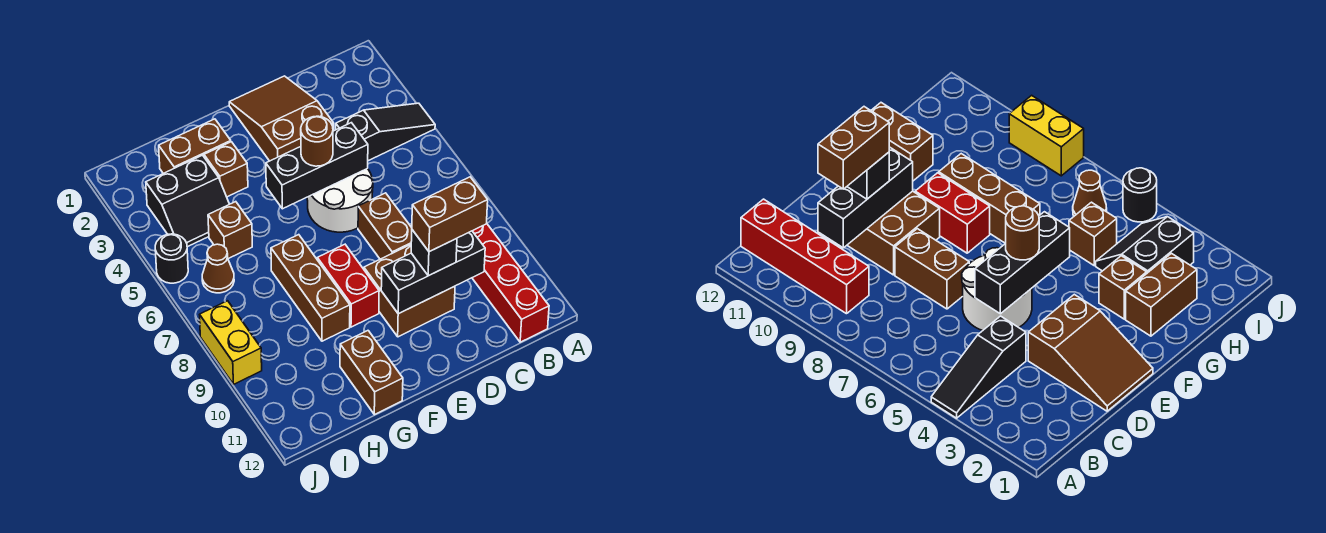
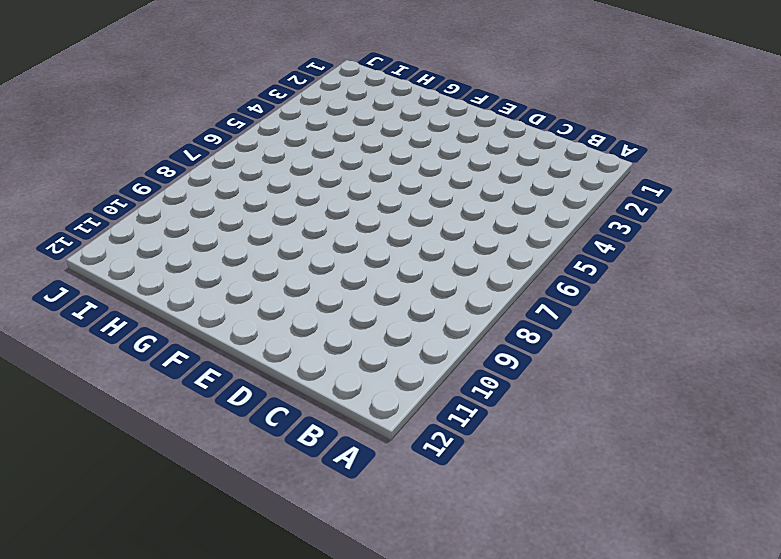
none -> black slope A4:C4 level 1 top C
none -> red brick B9:B12 level 1
none -> brown slope D1:E3 level 1 top 3

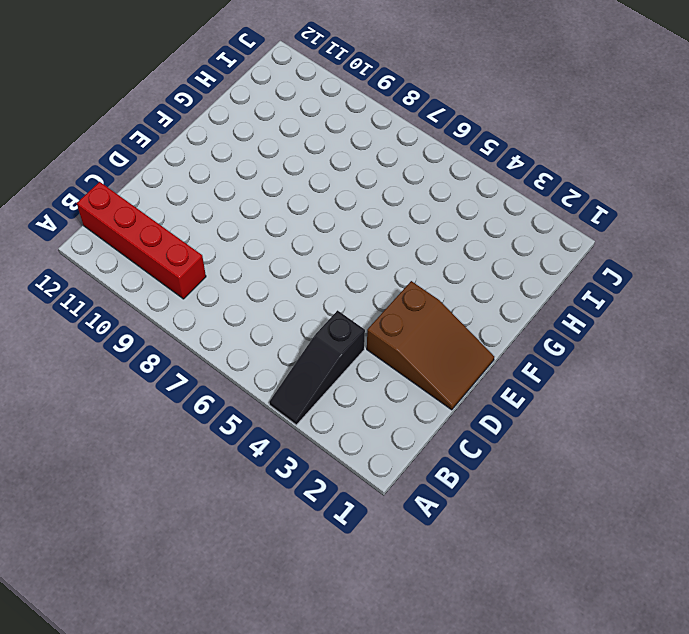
none -> white round brick D5:E6 level 1
none -> brown brick D7:D8 level 1
none -> brown brick D9:E10 level 1

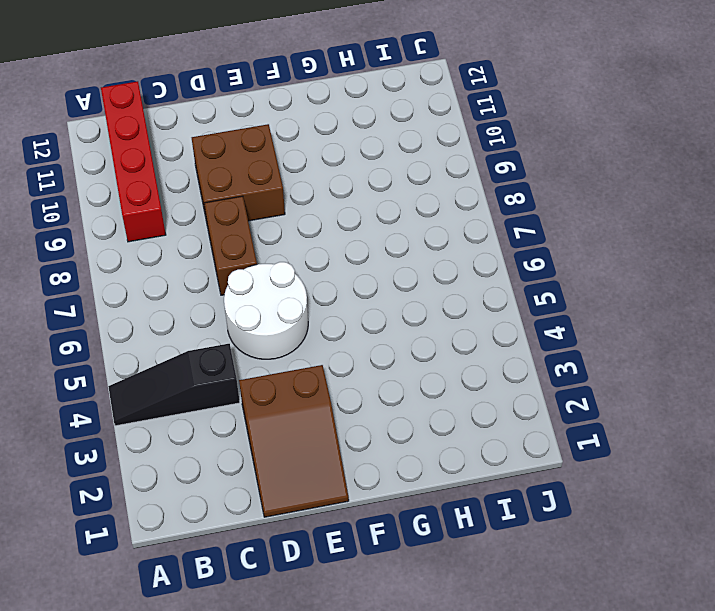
none -> red brick F8:F9 level 1
none -> brown brick G2:H2 level 1
none -> brown brick G3 level 1

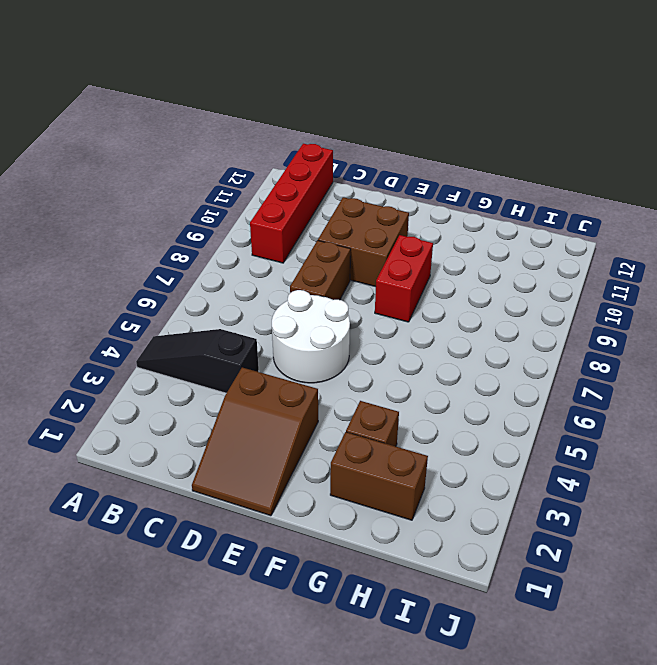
none -> brown brick G7:G9 level 1
none -> brown brick G11:G12 level 1
none -> black slope H3:I4 level 1 top 3

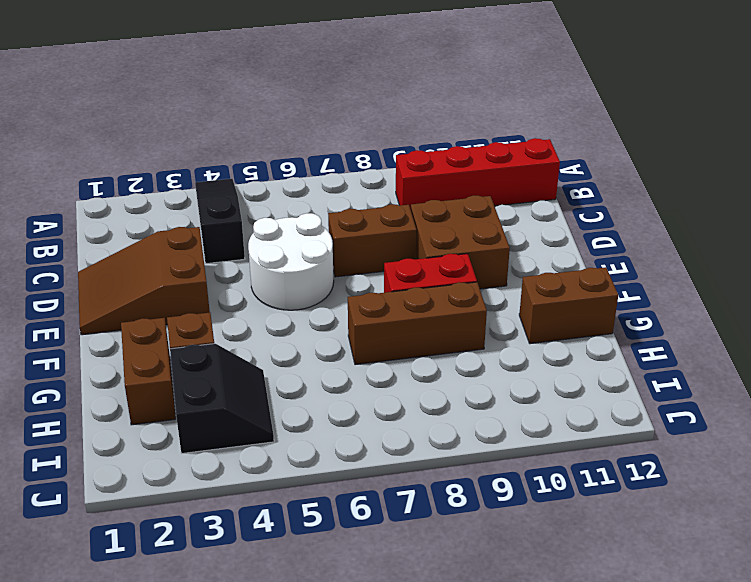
none -> brown brick H5 level 1
none -> brown cone I6 level 1
none -> black round brick J5 level 1

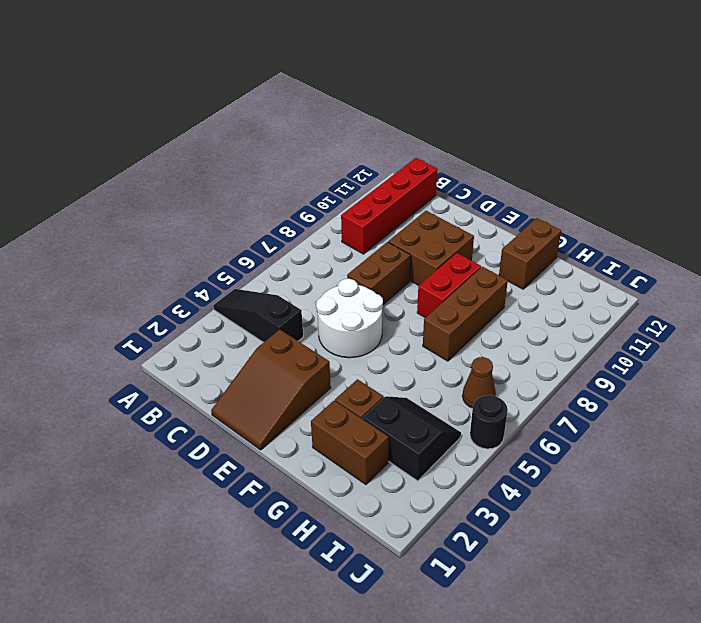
none -> brown brick H5 level 1
none -> yellow brick J8:J9 level 1
none -> black brick C10:E10 level 2

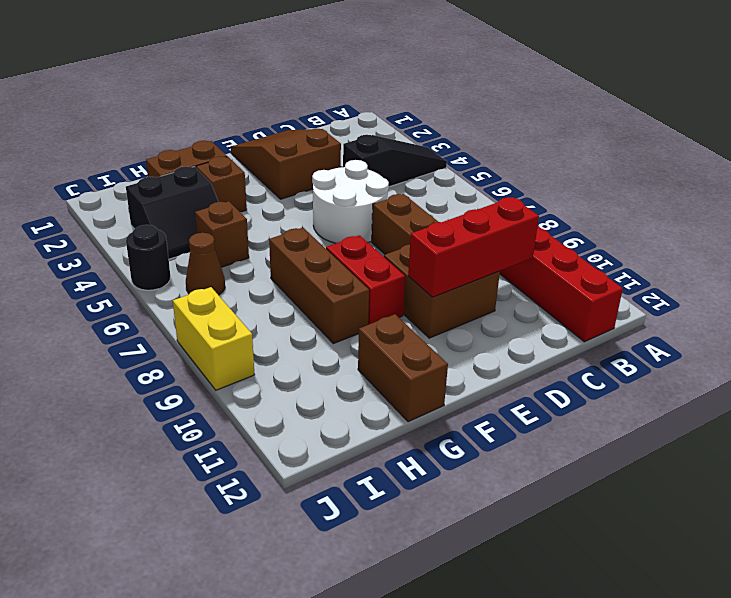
red brick C10:E10 level 2 -> black brick C10:E10 level 2
none -> black brick D5:F5 level 2
none -> black brick D10 level 3
none -> brown round brick E5 level 3

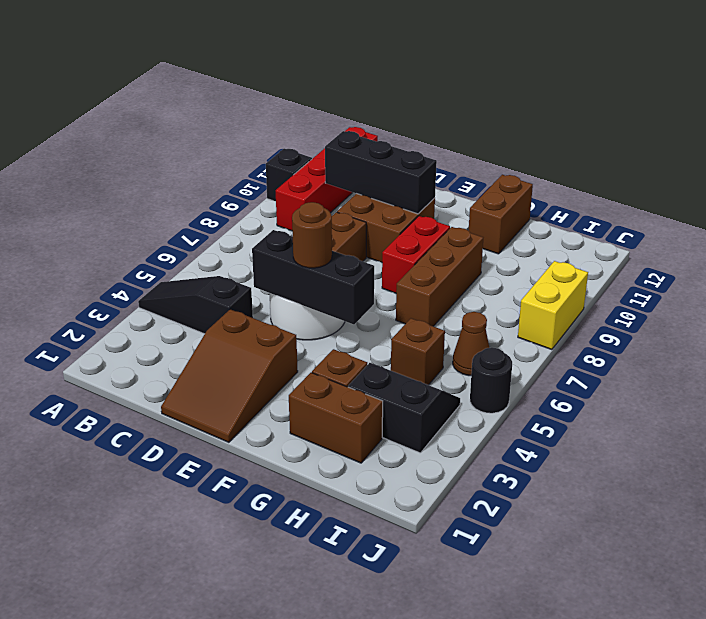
black brick A10 level 1 -> black brick D10 level 3
none -> brown brick C10:D10 level 4

